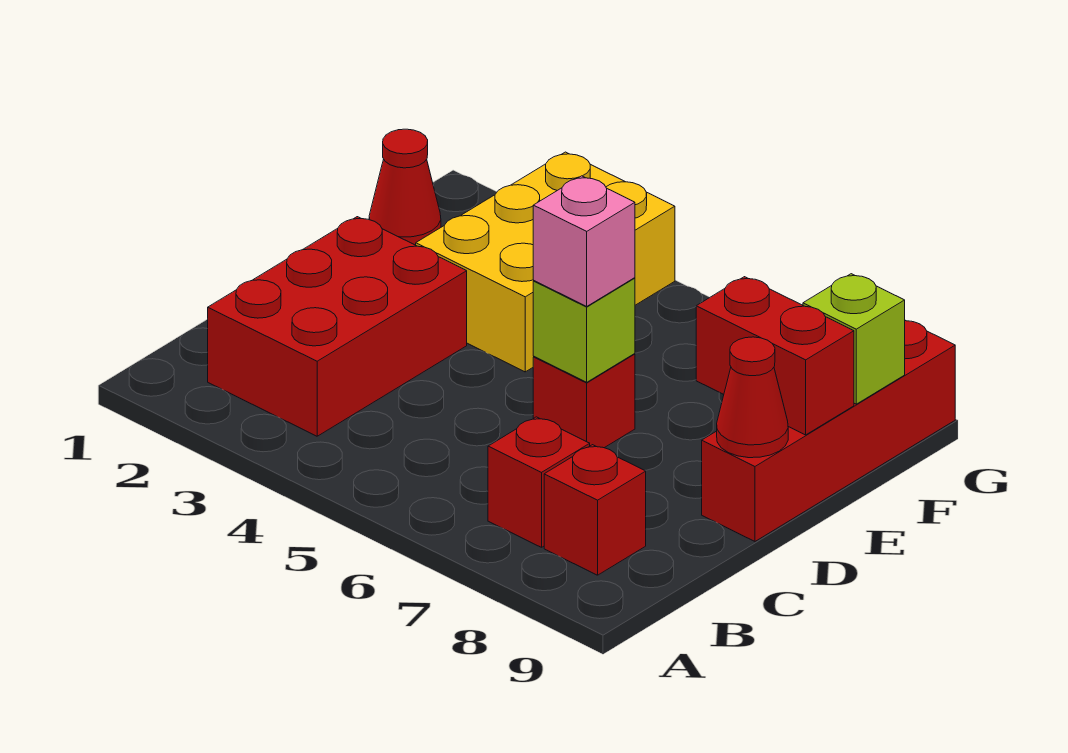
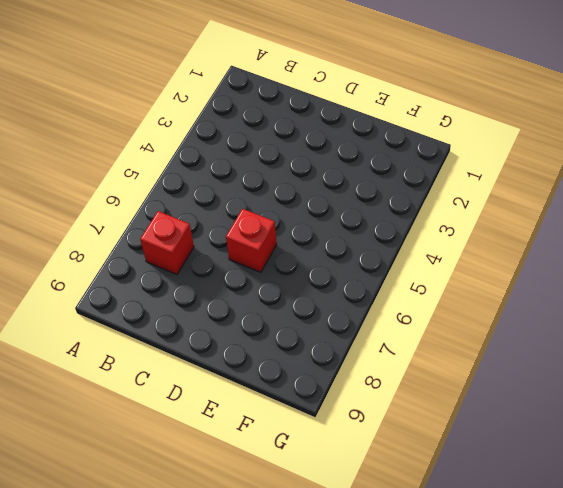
none -> red brick B2:D3 level 1
none -> red brick B8 level 1
none -> red brick D9:G9 level 1

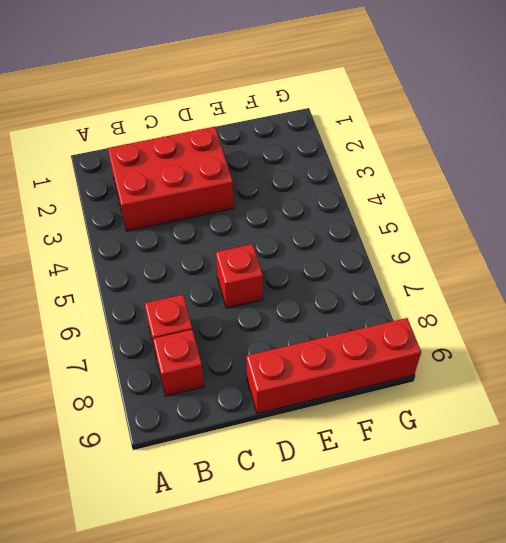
none -> yellow brick E3:G4 level 1
none -> red cone F1 level 1
none -> lime brick D6 level 2

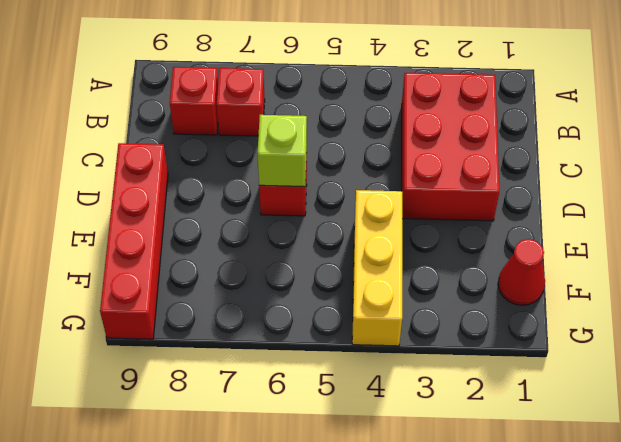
yellow brick E4:G4 level 1 -> yellow brick E3:G4 level 1
none -> red cone D9 level 2
none -> red brick E8:E9 level 2
none -> lime brick F9 level 2

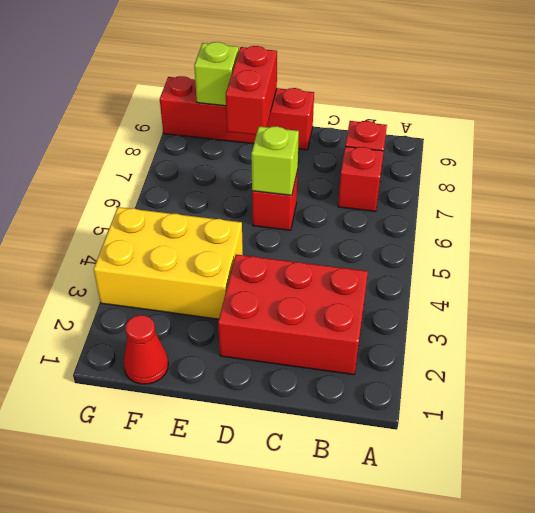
none -> red cone D9 level 2
none -> pink brick D6 level 3

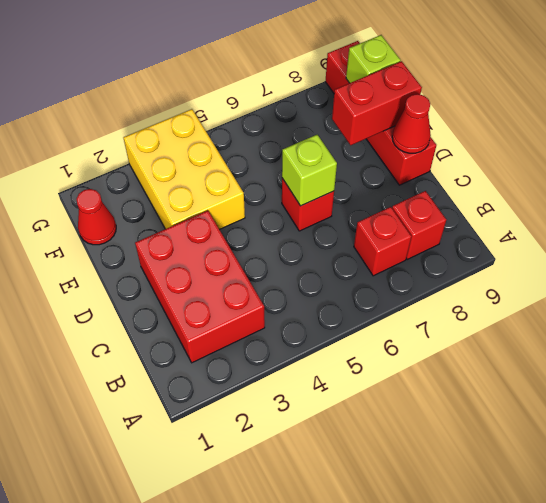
none -> pink brick D6 level 3

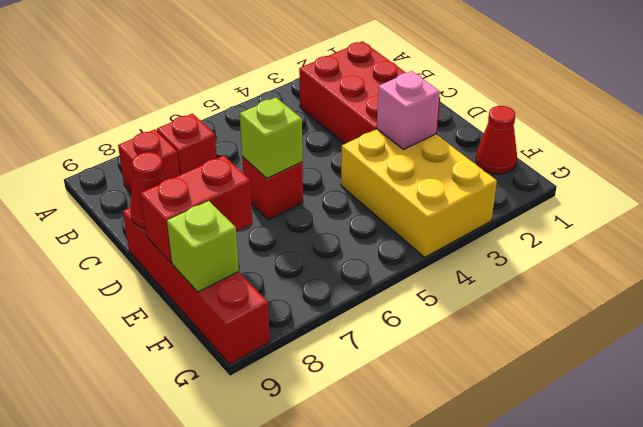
pink brick E3 level 2 -> pink brick D6 level 3

